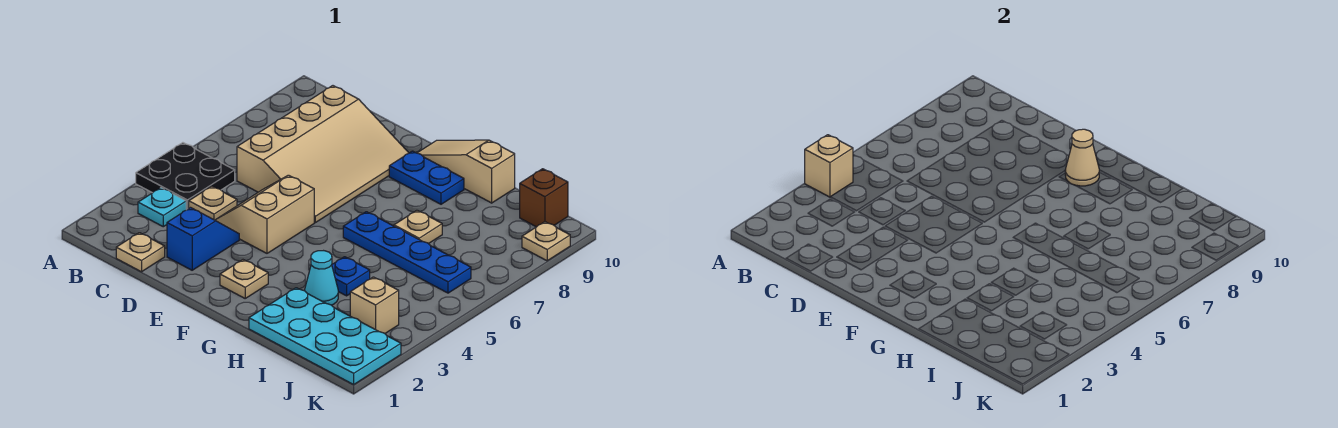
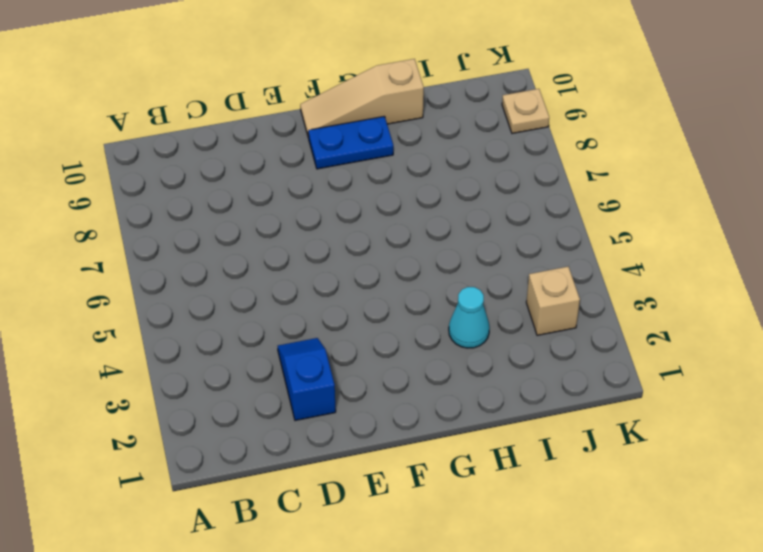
none -> black plate A4:B5 level 1
none -> cyan plate B3 level 1
none -> tan plate C1 level 1

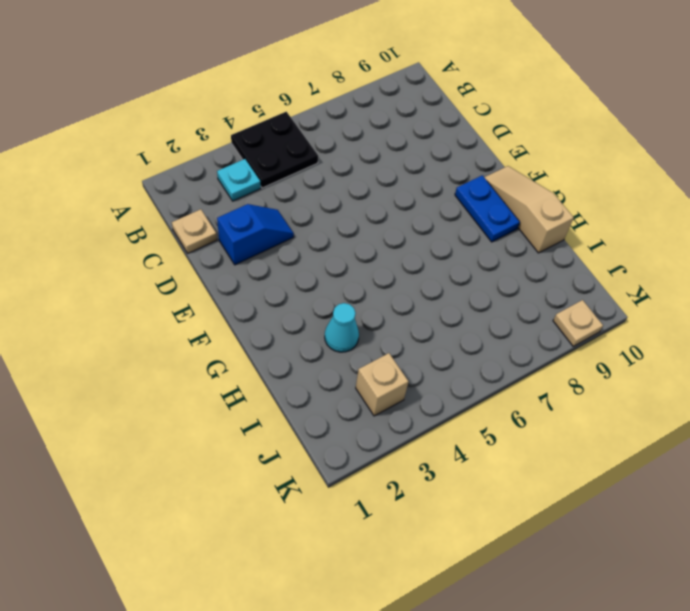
none -> tan plate C4 level 1
none -> tan slope C6:E9 level 1 top C
none -> tan slope D4:E5 level 1 top E

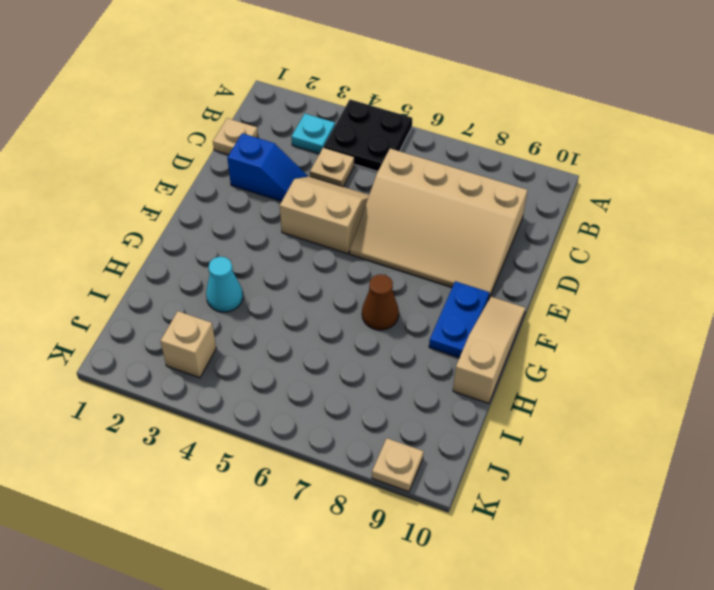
brown cone G7 level 1 -> none
none -> tan plate F2 level 1
none -> blue plate G6:J6 level 1
none -> cyan plate H1:K2 level 1

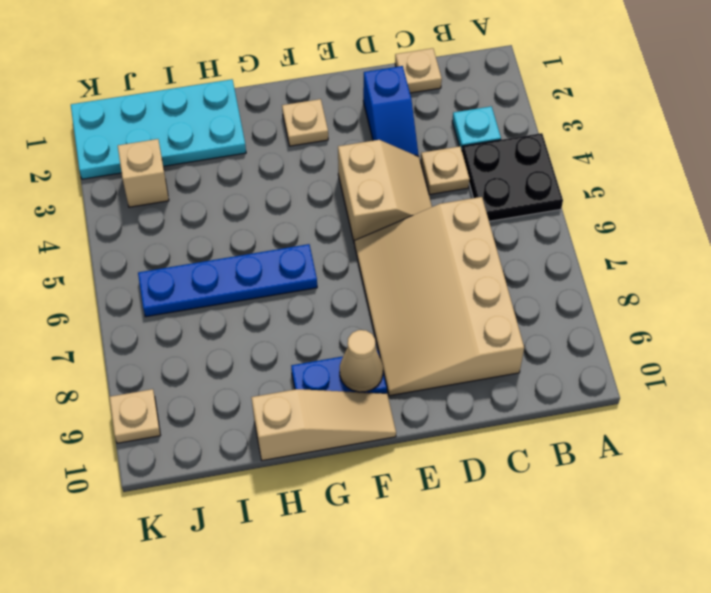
none -> cyan cone H3 level 1
none -> blue plate H4 level 1
none -> tan plate H7 level 1

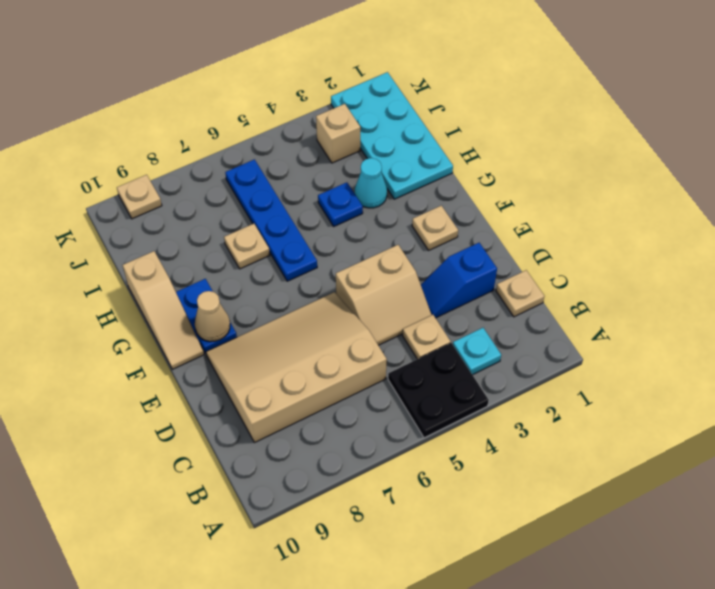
none -> brown brick J10 level 1
none -> tan brick A4 level 2

